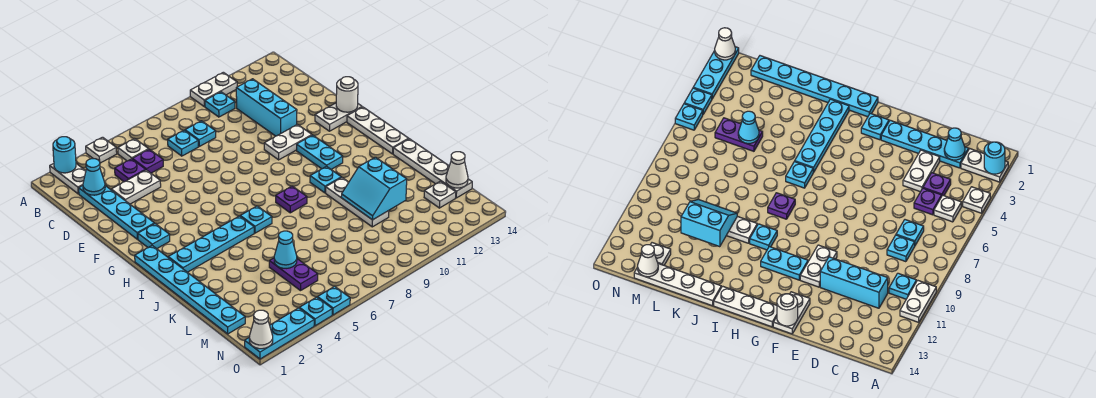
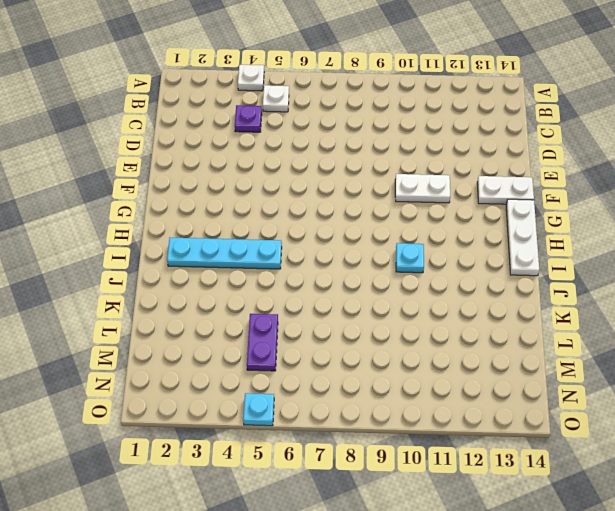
none -> white plate A2:B2 level 1
none -> white plate A10:A11 level 1
none -> cyan plate B10 level 1
none -> cyan plate C2:F2 level 1

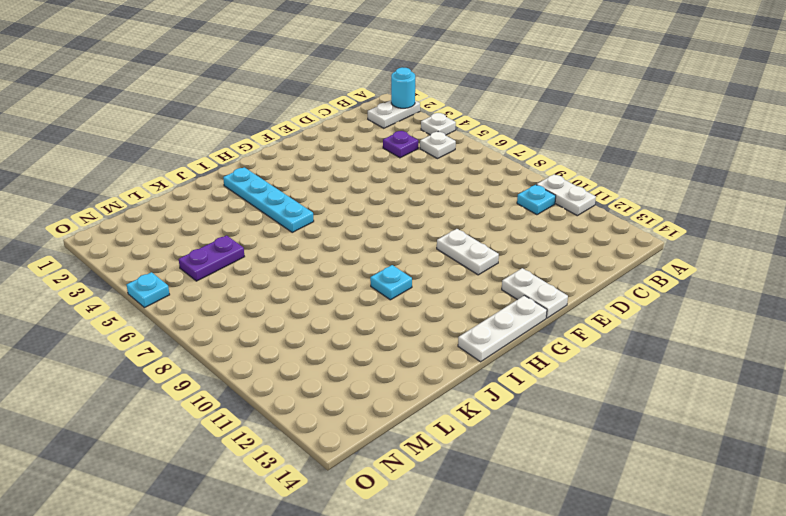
none -> cyan plate C2:F2 level 1
none -> purple plate C5 level 1
none -> cyan plate C7 level 1
none -> cyan plate C8 level 1

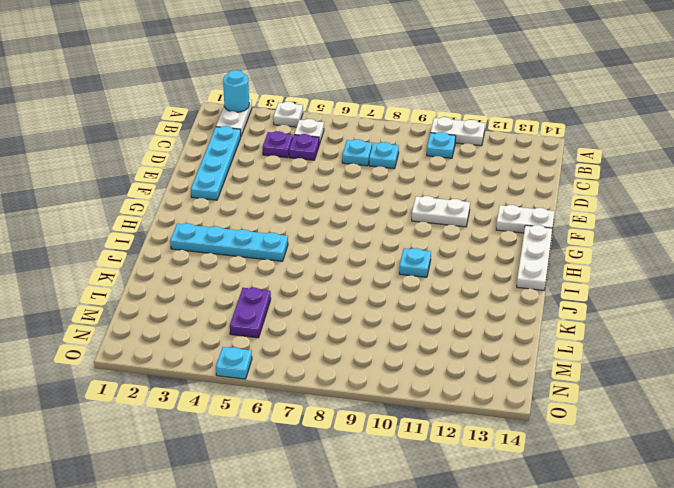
none -> cyan brick C11:E11 level 1
none -> white plate D3:D4 level 1
none -> cyan plate G2 level 1
none -> cyan plate G11:H11 level 1

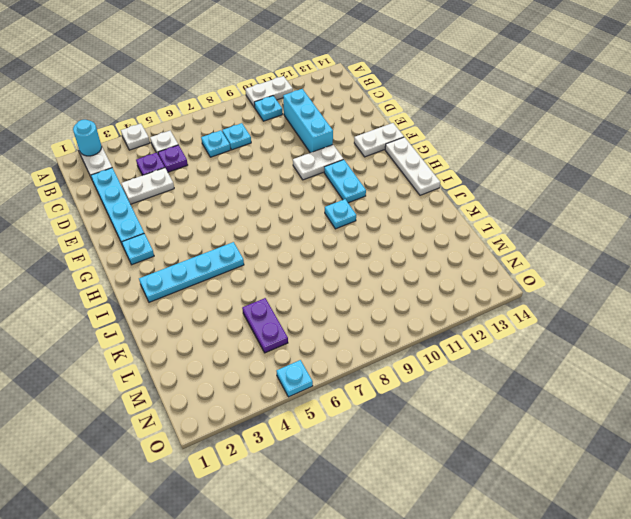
none -> cyan plate H1:M1 level 1
none -> cyan plate I6 level 1
none -> purple plate I8 level 1
none -> white plate J10:L10 level 1

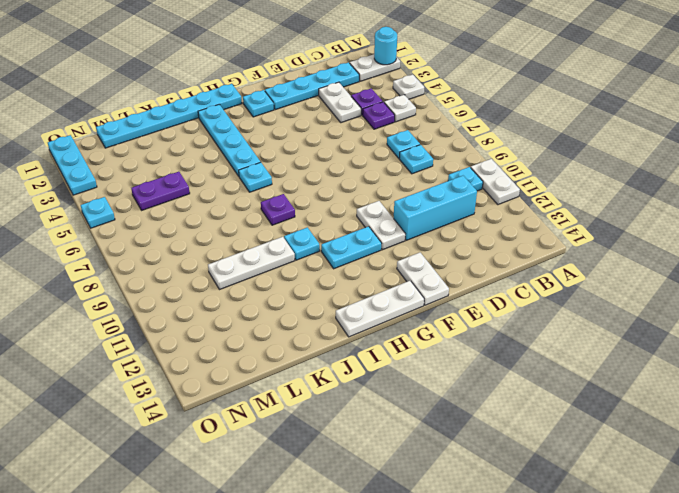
none -> white plate J14:M14 level 1
none -> white plate M13 level 1
none -> cyan plate O4 level 1
none -> cyan cone C2 level 2

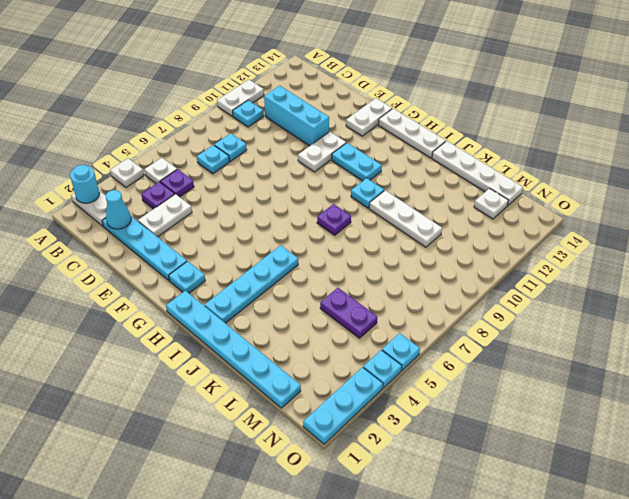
none -> cyan plate I6 level 1
none -> white round brick F14 level 2
none -> cyan slope K10:L11 level 2 top 11
none -> cyan cone L5 level 2

